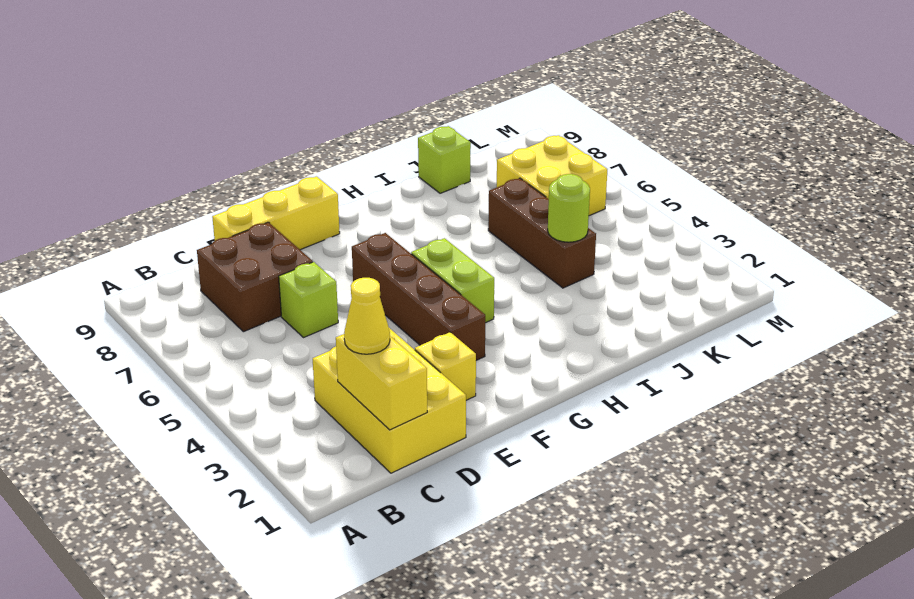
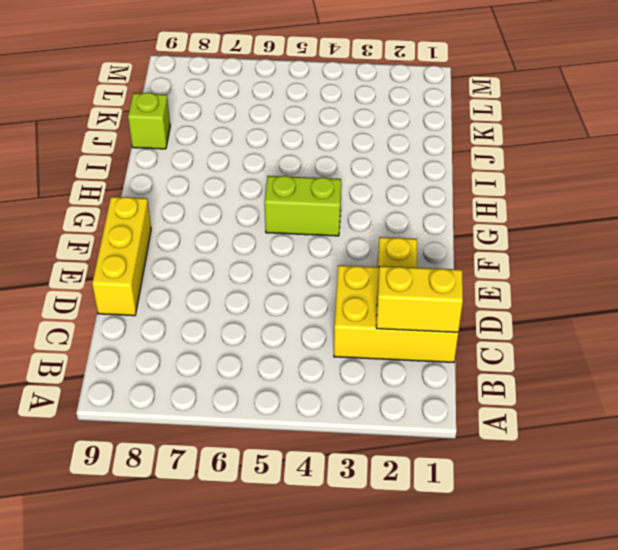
none -> brown brick C7:D8 level 1
none -> lime brick D6 level 1
none -> brown brick F3:F6 level 1

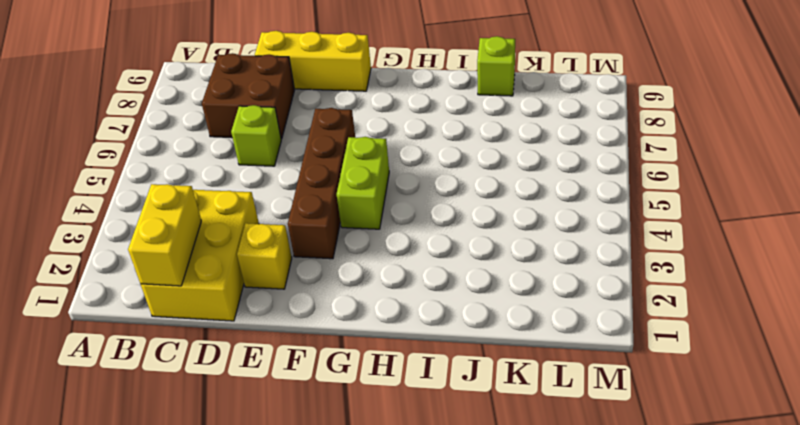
none -> brown brick J4:J6 level 1
none -> yellow brick K6:L7 level 1
none -> lime round brick J4 level 2

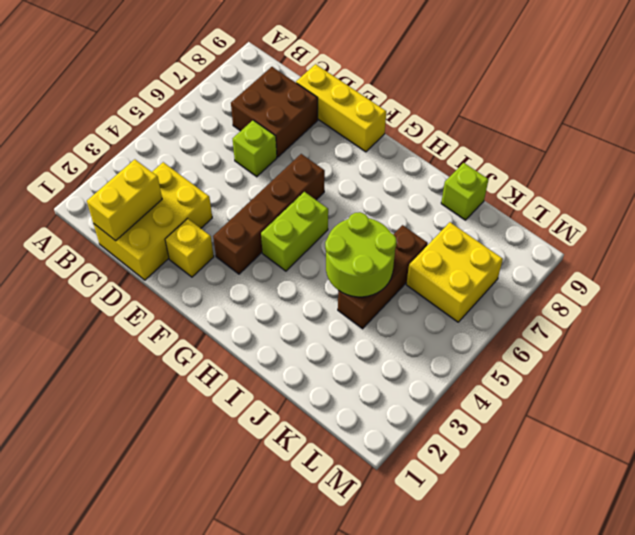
lime round brick I4:J5 level 2 -> lime round brick J4 level 2
none -> yellow cone C2 level 3

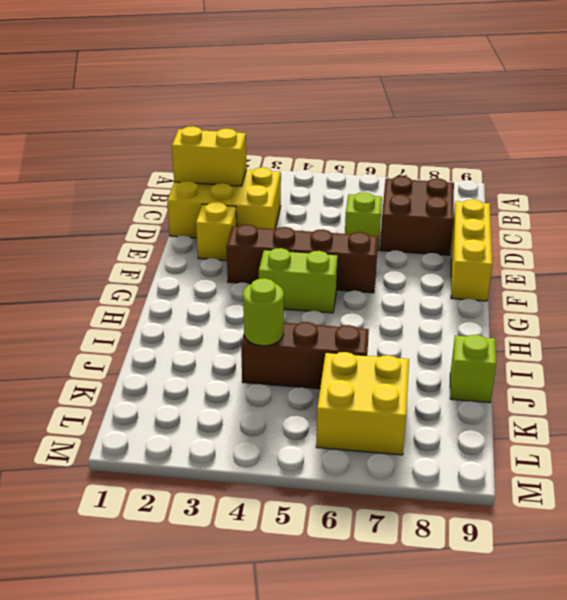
none -> yellow cone C2 level 3

